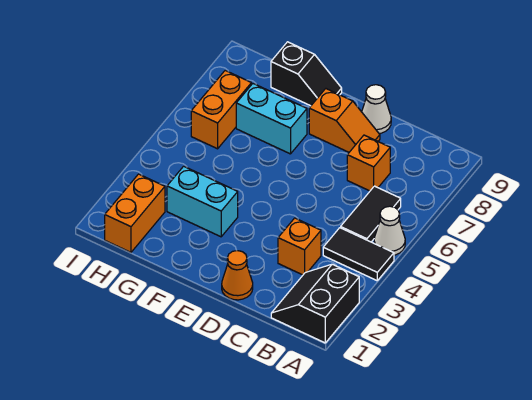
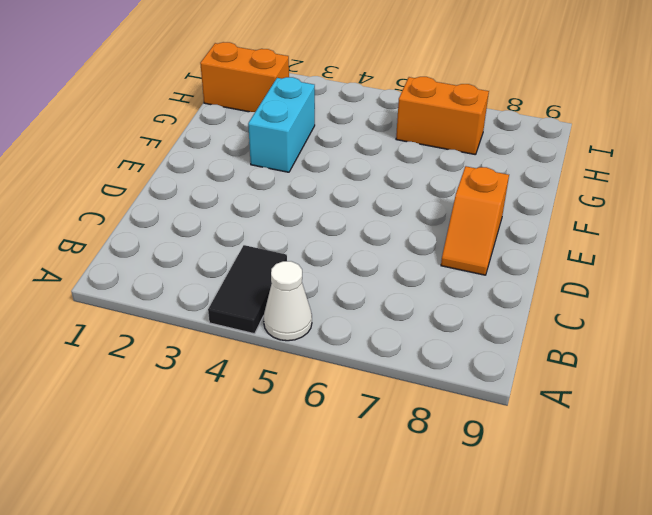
none -> black slope A1:B2 level 1 top A
none -> black tile B5:B6 level 1
none -> orange brick C3 level 1

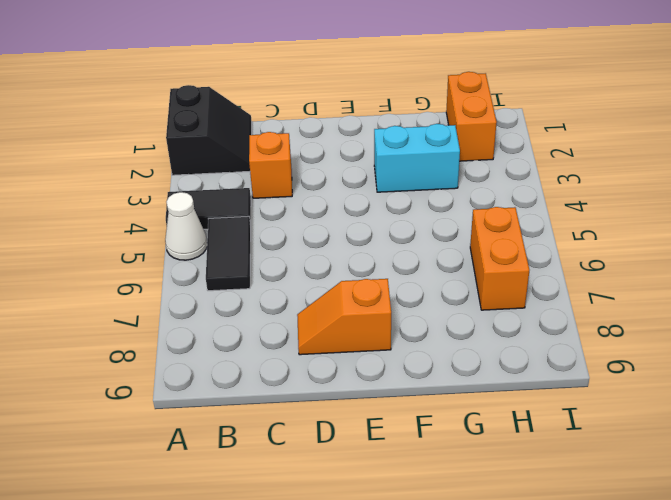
none -> orange brick C7 level 1
none -> orange cone D1 level 1
none -> white cone D9 level 1

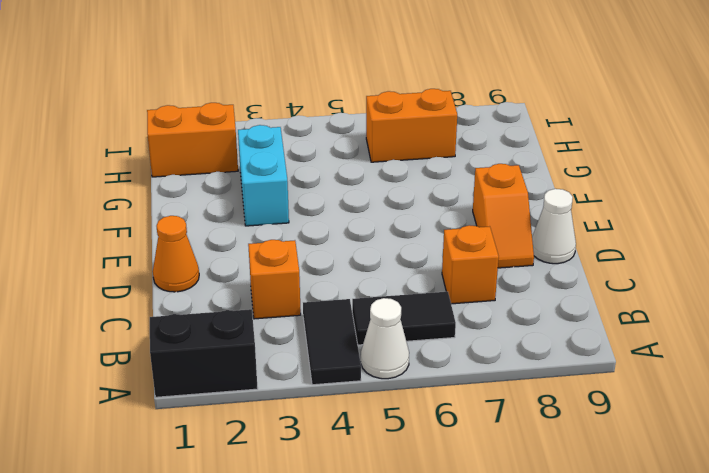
none -> cyan brick F7:G7 level 1
none -> black slope F9:G9 level 1 top G

